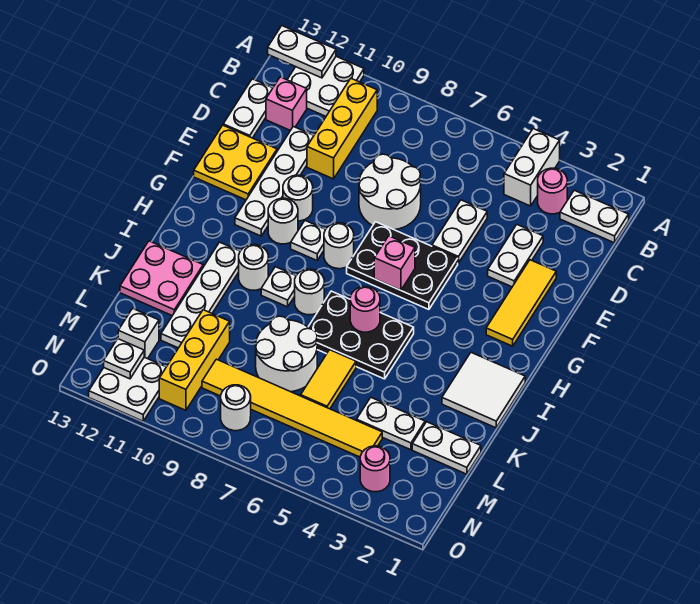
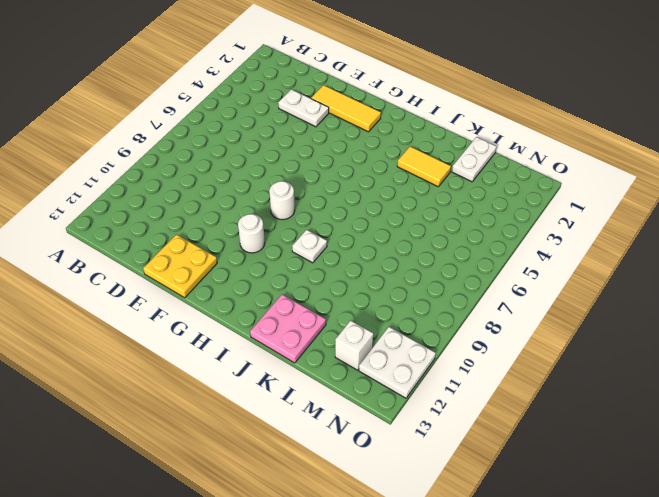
yellow tile J3:K3 level 1 -> yellow tile K6:L6 level 1
none -> white brick A4:B4 level 1
none -> white plate A11:B12 level 1
none -> white plate B1:B2 level 1
none -> pink round brick B3 level 1

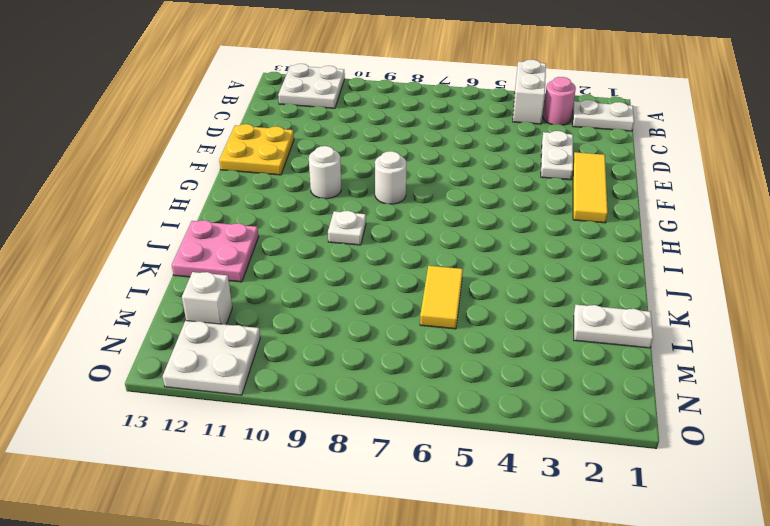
none -> yellow brick B10:D10 level 1
none -> pink brick C12 level 1
none -> white plate C13:D13 level 1
none -> white plate D5:E5 level 1

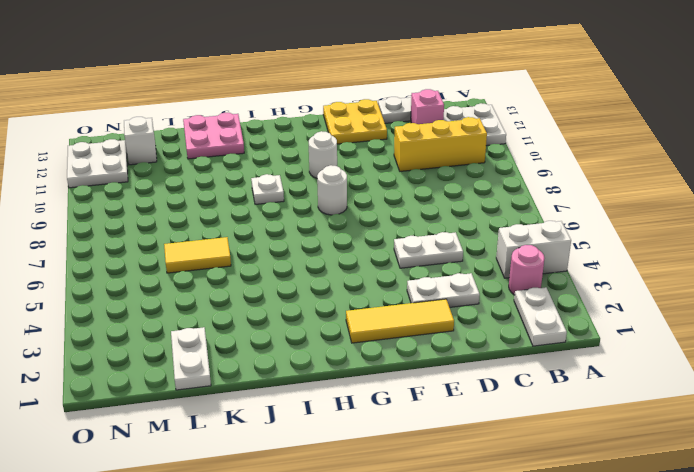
none -> white round brick D7:E8 level 1
none -> white plate D11:G11 level 1
none -> black plate F5:G7 level 1
none -> white round brick F10 level 1

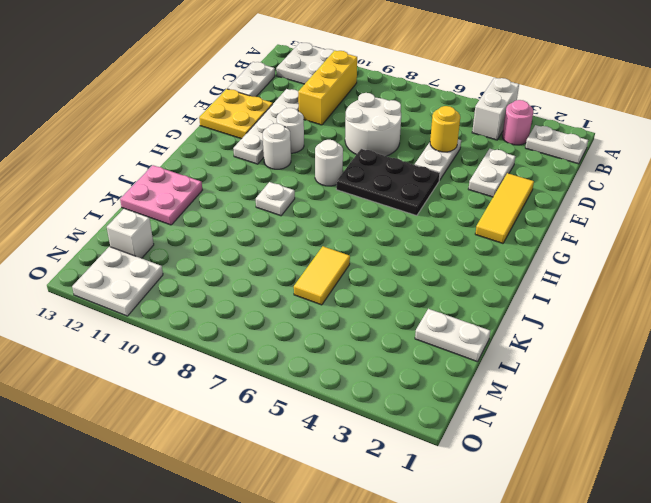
yellow round brick D5 level 2 -> none
none -> pink brick C12 level 1
none -> white plate G9 level 1
none -> white tile I1:J2 level 1
none -> black plate I5:J7 level 1

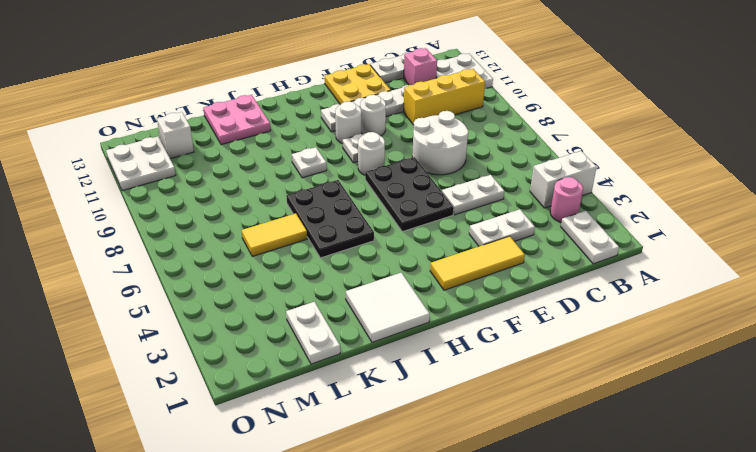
none -> white round brick I8 level 1
none -> white round brick I10 level 1
none -> white plate I11:L11 level 1
none -> white round brick K7:L8 level 1

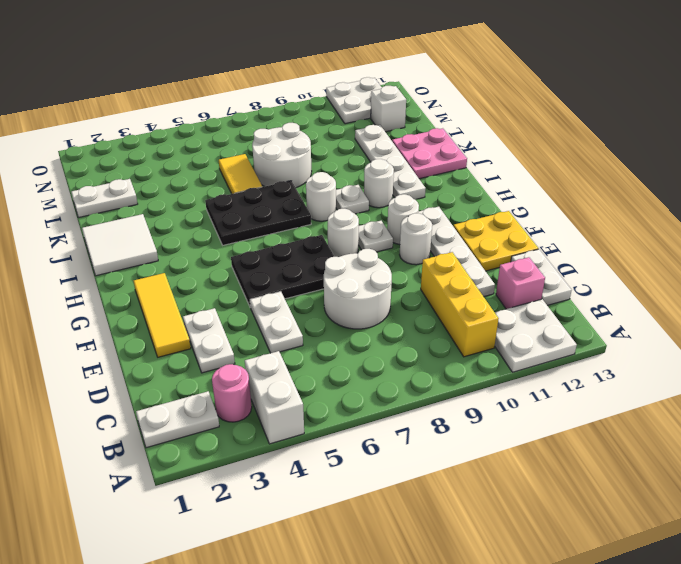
none -> white plate L3:L4 level 1
none -> yellow brick L10:N10 level 1
none -> yellow tile M4:M9 level 1
none -> pink round brick N3 level 1

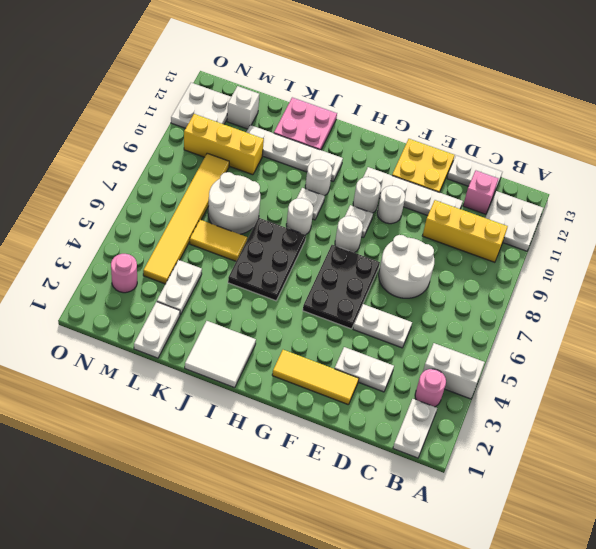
none -> white round brick N8 level 1
none -> white plate A12:A13 level 2
none -> pink brick G6 level 2
none -> pink round brick I6 level 2

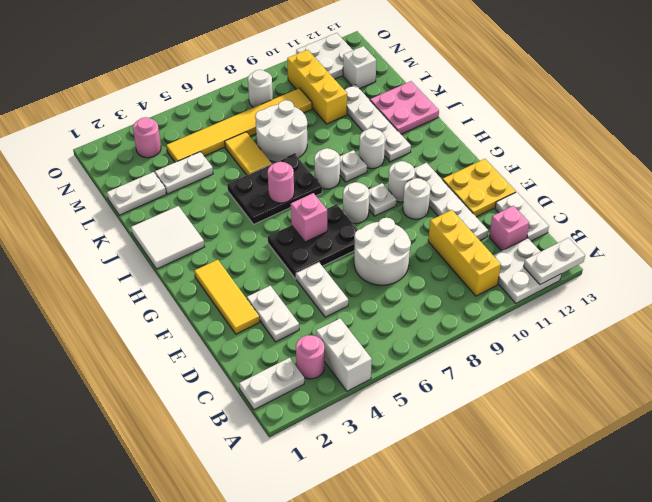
none -> white plate N12 level 2

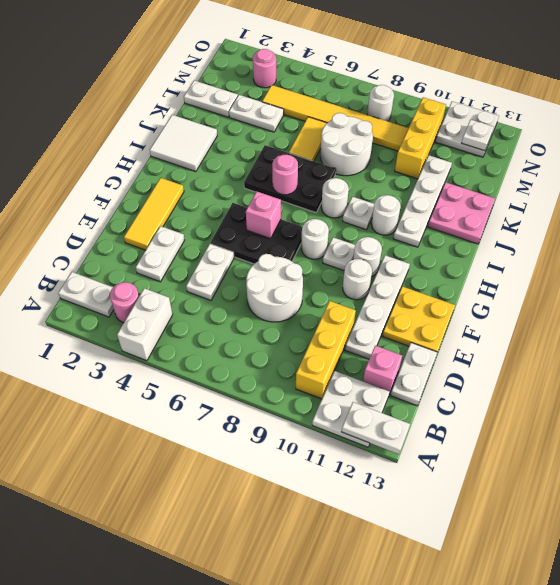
none -> white brick M12 level 1

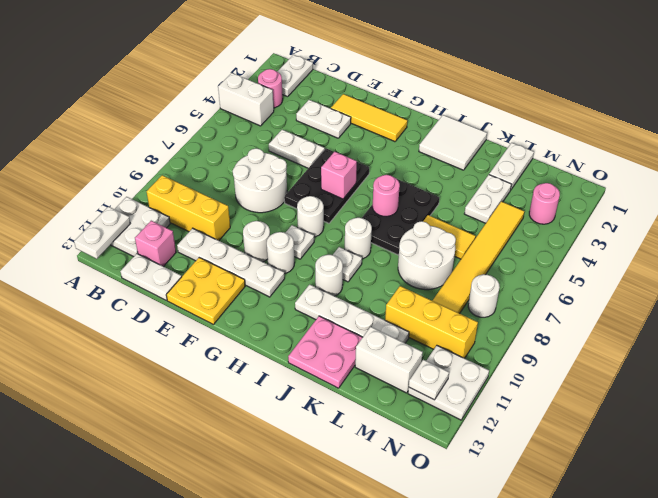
white brick L12:M12 level 1 -> white brick M12 level 1

